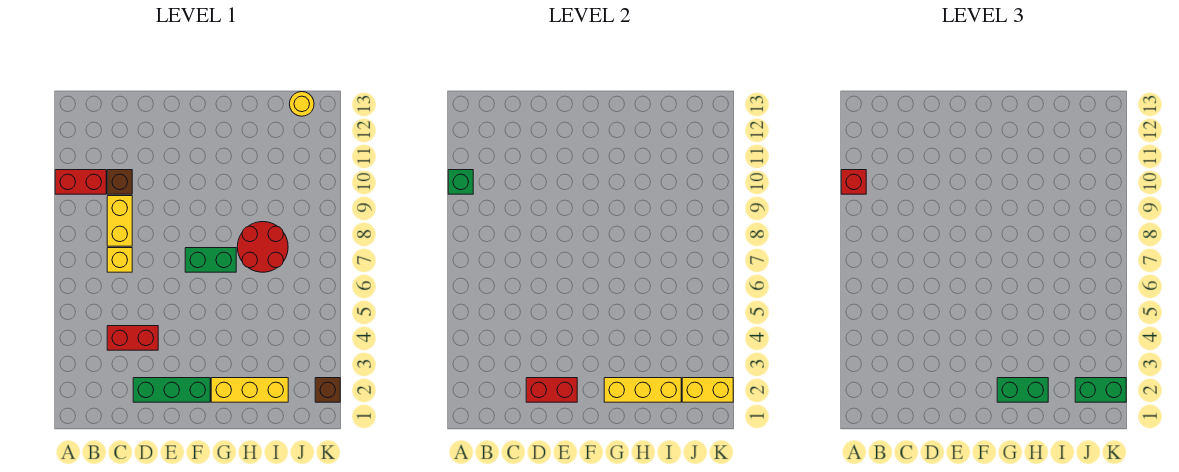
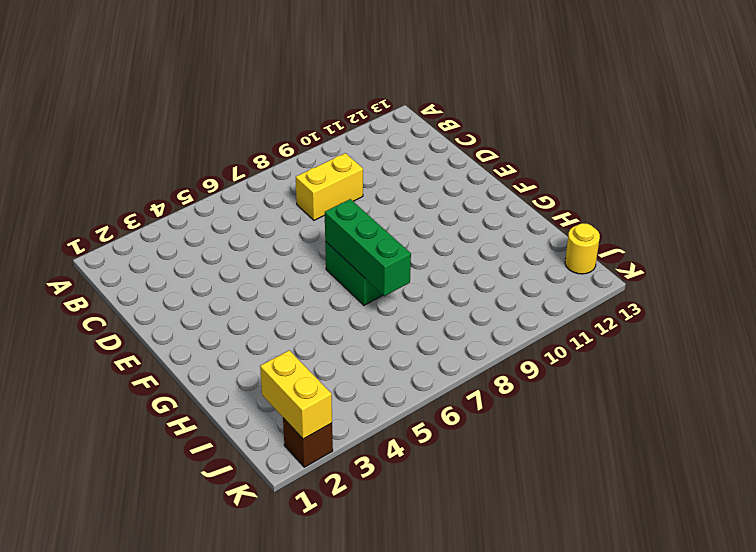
green brick F7:H7 level 2 -> green brick D2:F2 level 1
none -> red brick A10:B10 level 1
none -> red brick C4:D4 level 1
none -> yellow brick C7 level 1

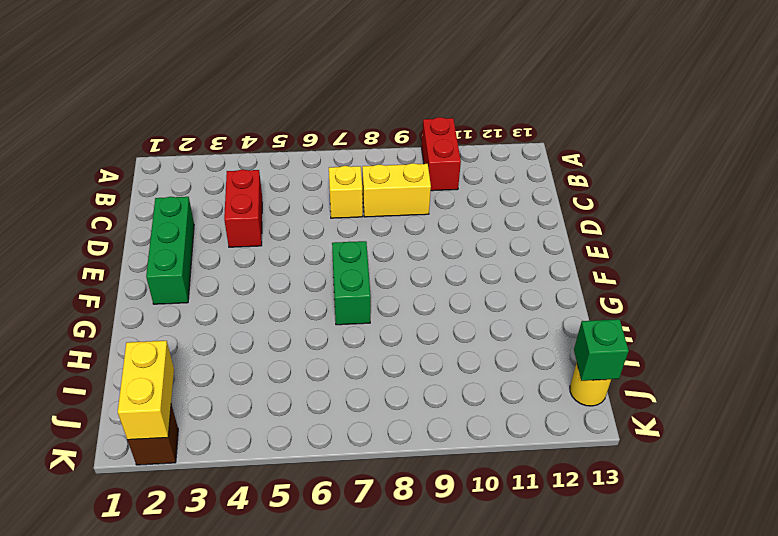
green brick J13 level 2 -> green brick A10 level 2
none -> brown brick C10 level 1
none -> yellow brick G2:I2 level 1
none -> red round brick H7:I8 level 1

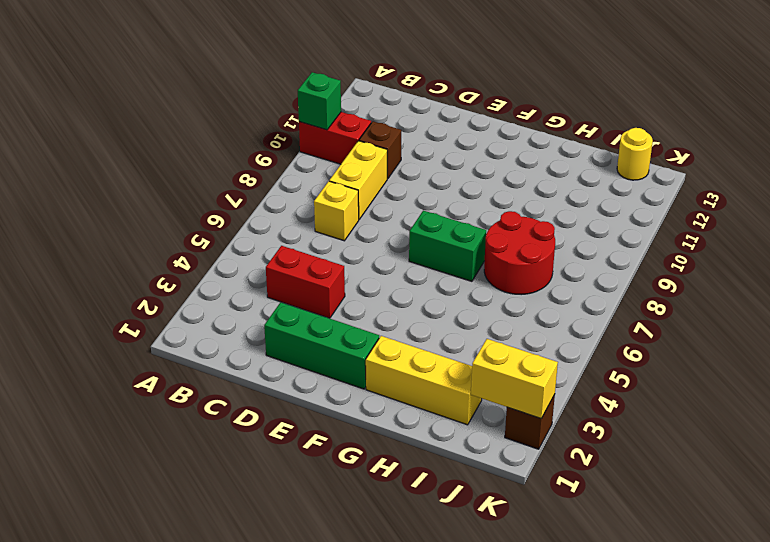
none -> red brick D2:E2 level 2
none -> yellow brick G2:I2 level 2
none -> red brick A10 level 3

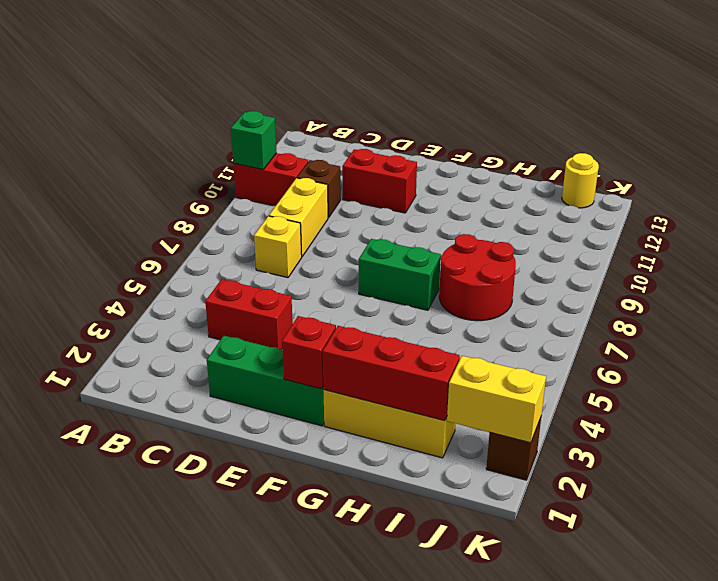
red brick D11:E11 level 1 -> red brick D2:E2 level 2
red brick F2 level 2 -> red brick A10 level 3
red brick G2:I2 level 2 -> yellow brick G2:I2 level 2
none -> green brick G2:H2 level 3
none -> green brick J2:K2 level 3

